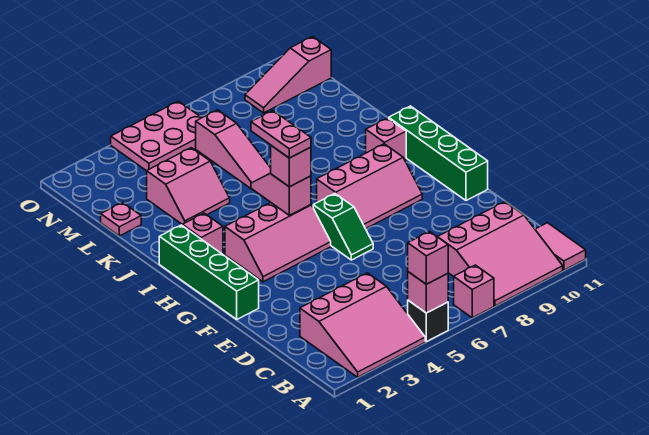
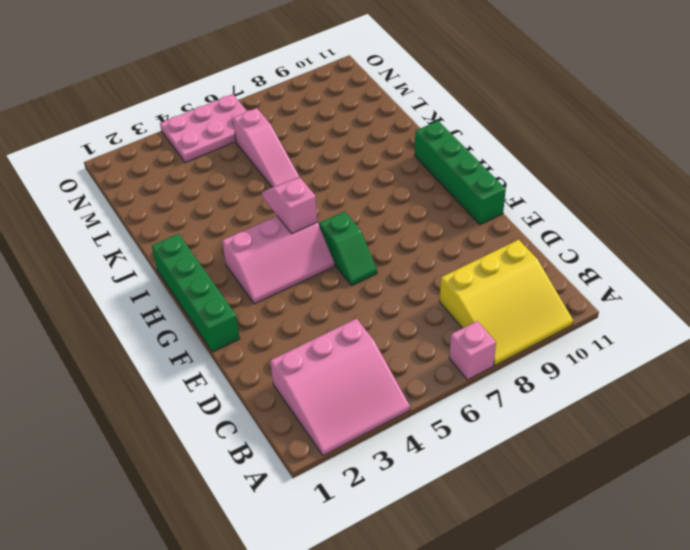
yellow slope A8:C10 level 1 top C -> pink slope A8:C10 level 1 top C
none -> black brick A5 level 1
none -> pink tile A11:B11 level 1
none -> pink slope G7:H9 level 1 top H

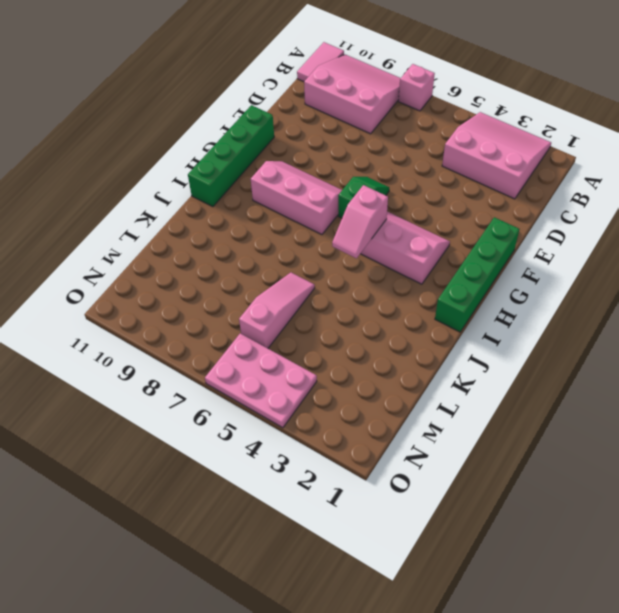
none -> black brick A5 level 1
none -> pink brick I2 level 1
none -> pink brick I10 level 1

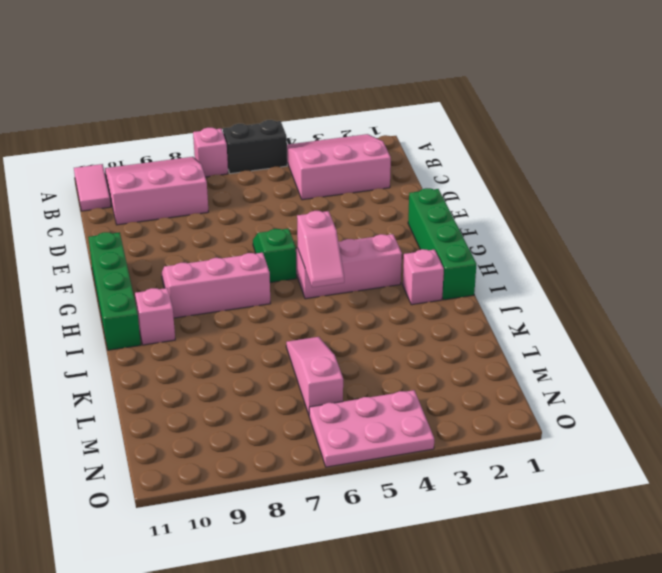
black brick A5:A6 level 1 -> black brick A5 level 1
none -> pink slope K3:L4 level 1 top L
none -> pink plate L1 level 1
none -> pink slope N9:N11 level 1 top 11

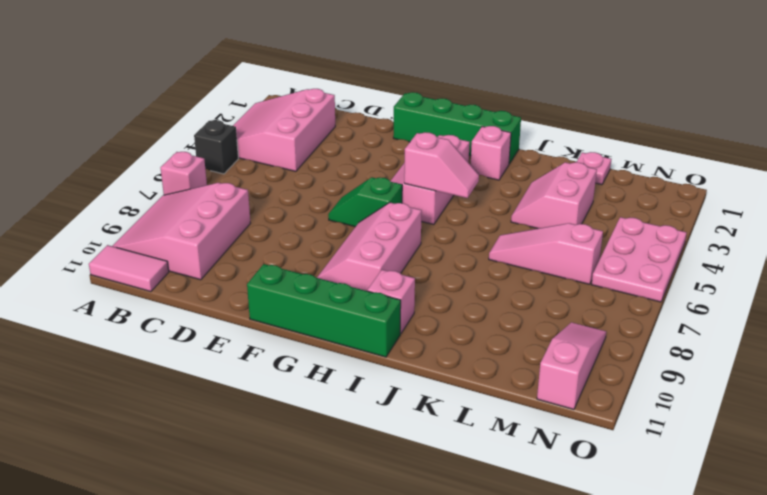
none -> pink brick A5 level 2
none -> pink brick A5 level 3
none -> pink brick H5 level 3

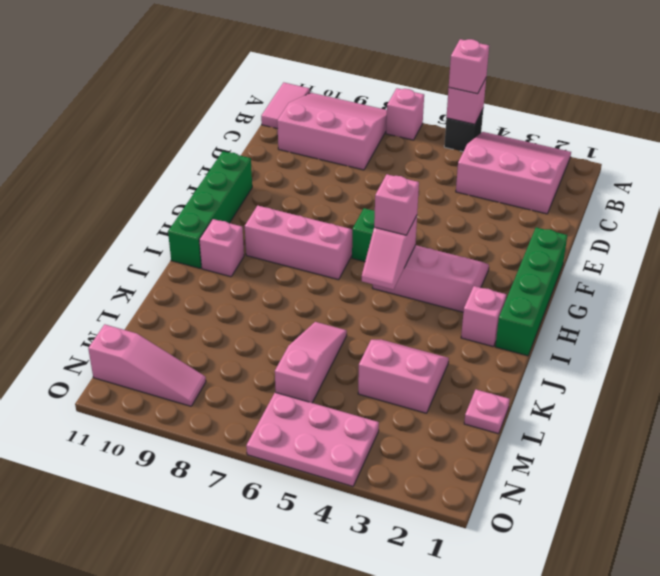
none -> pink plate H5:I5 level 4

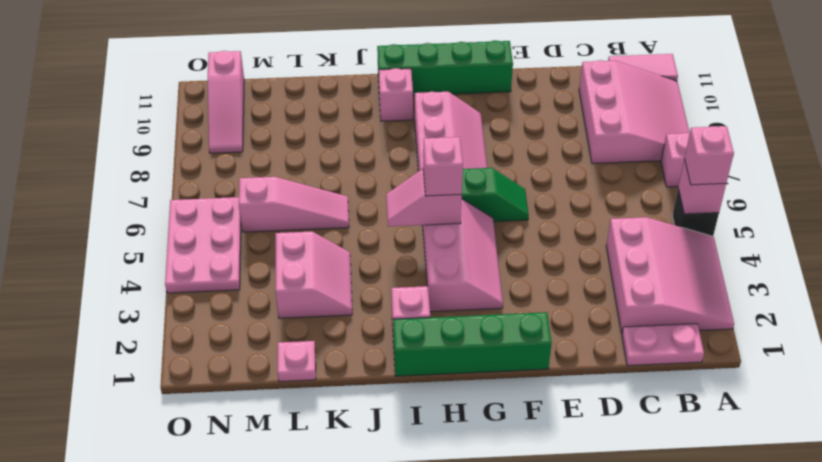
pink plate B1:C1 level 1 -> pink plate H5:I5 level 4

